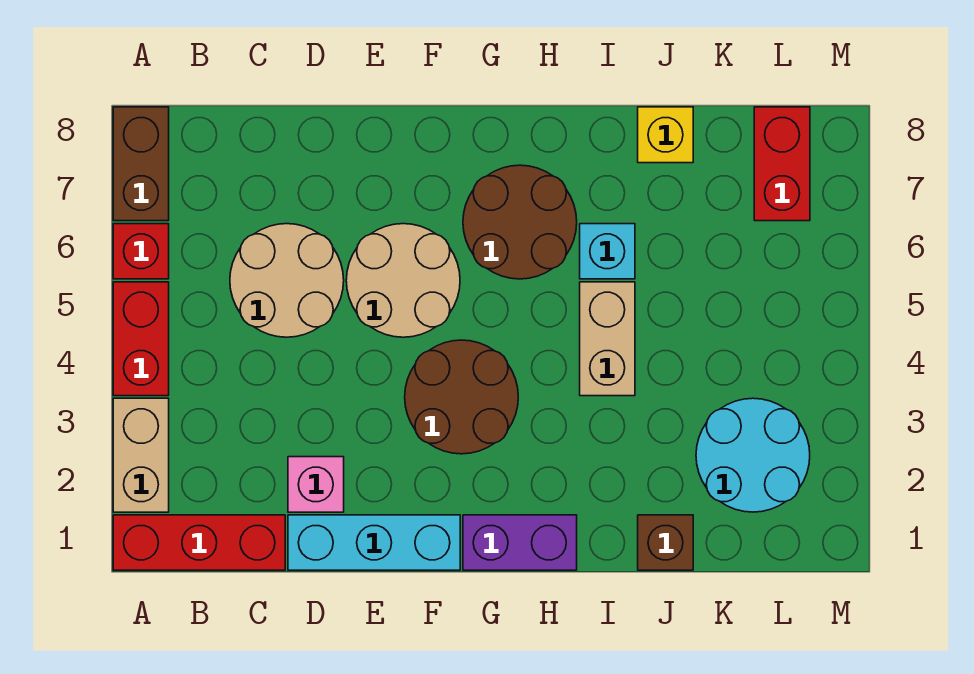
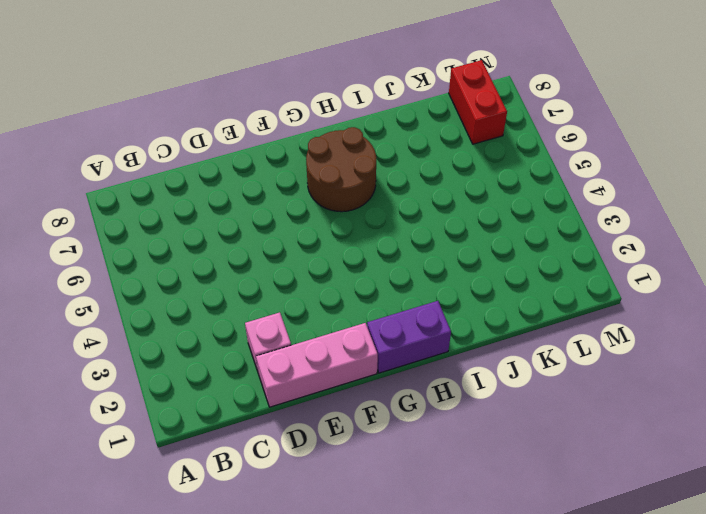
pink brick D1:F1 level 1 -> cyan brick D1:F1 level 1
none -> red brick A1:C1 level 1
none -> tan brick A2:A3 level 1
none -> red brick A4:A5 level 1

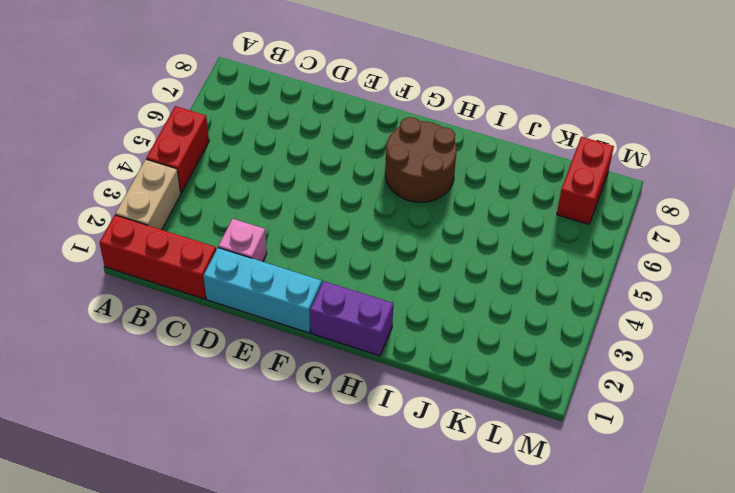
none -> red brick A6 level 1
none -> brown brick A7:A8 level 1
none -> tan round brick C5:D6 level 1

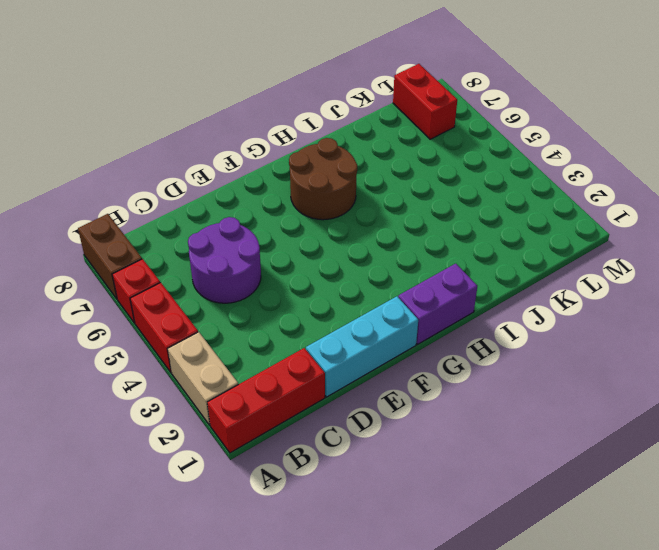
purple round brick C5:D6 level 1 -> tan round brick C5:D6 level 1
none -> pink brick D2 level 1
none -> tan round brick E5:F6 level 1
none -> brown round brick F3:G4 level 1

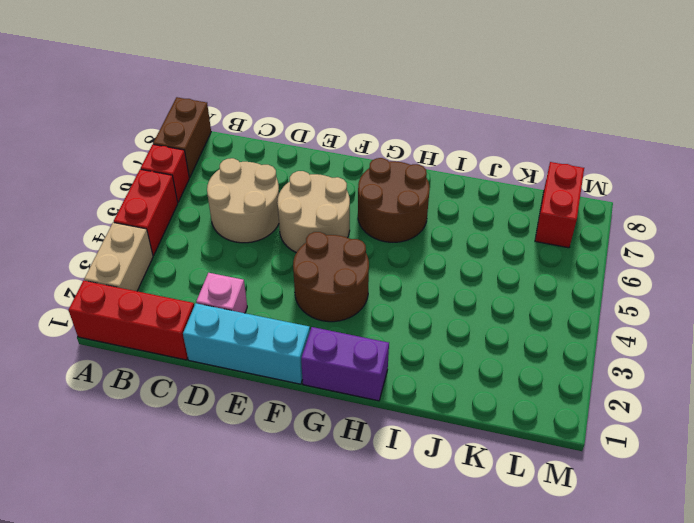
none -> tan brick I4:I5 level 1
none -> cyan brick I6 level 1
none -> brown brick J1 level 1

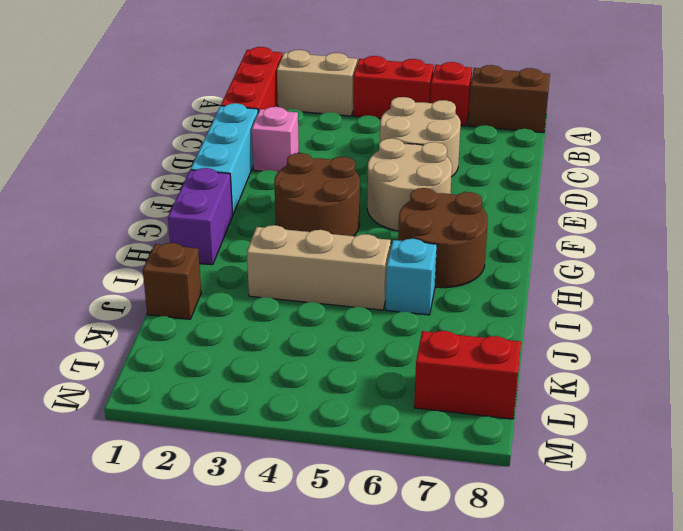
tan brick I3:I5 level 1 -> tan brick I4:I5 level 1
none -> yellow brick J8 level 1
none -> cyan round brick K2:L3 level 1

